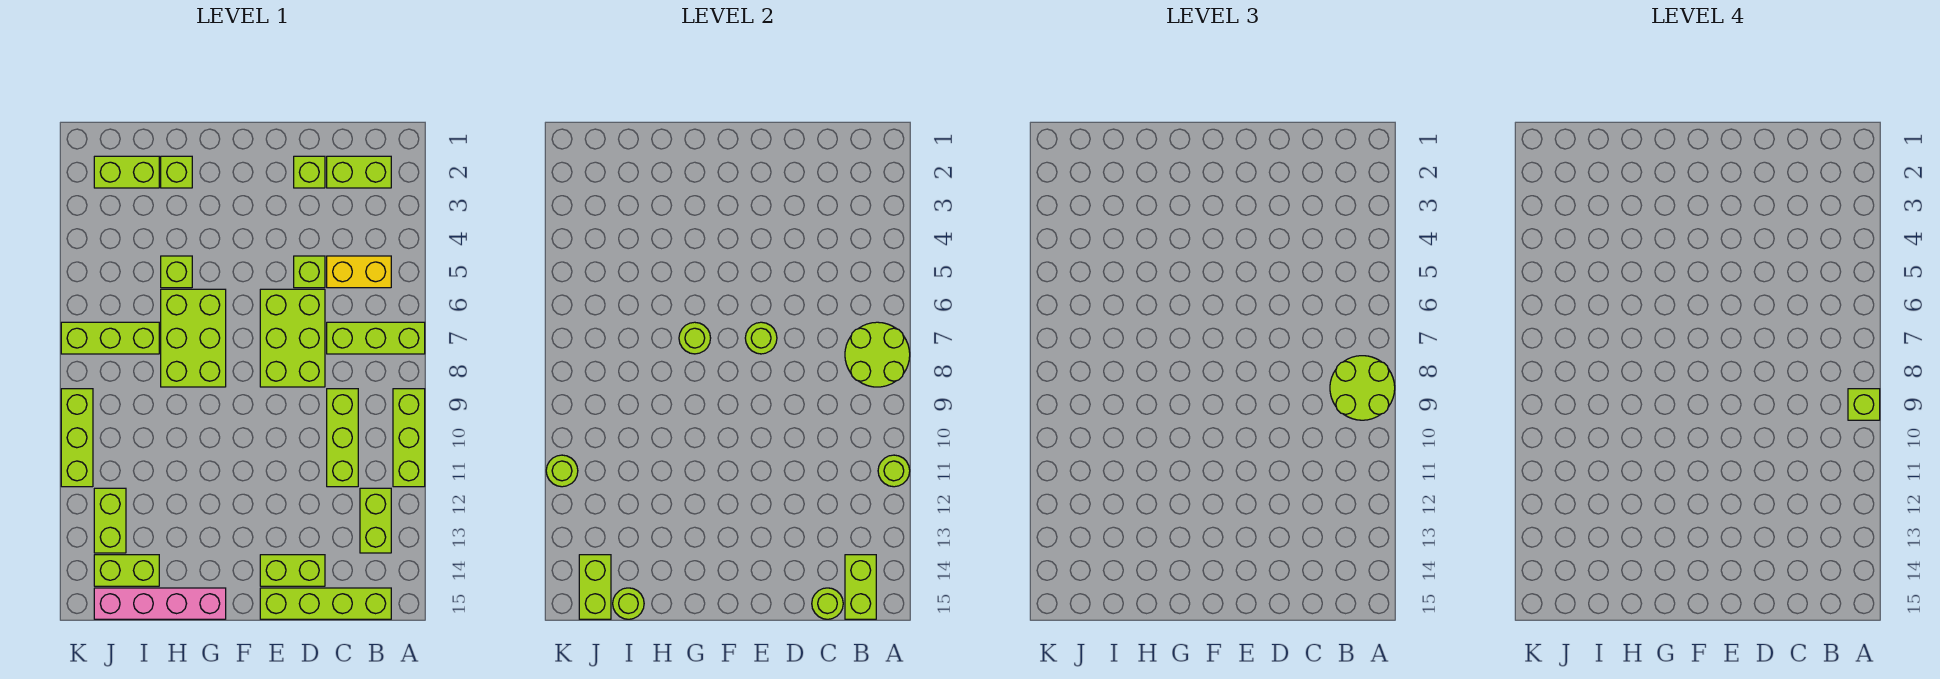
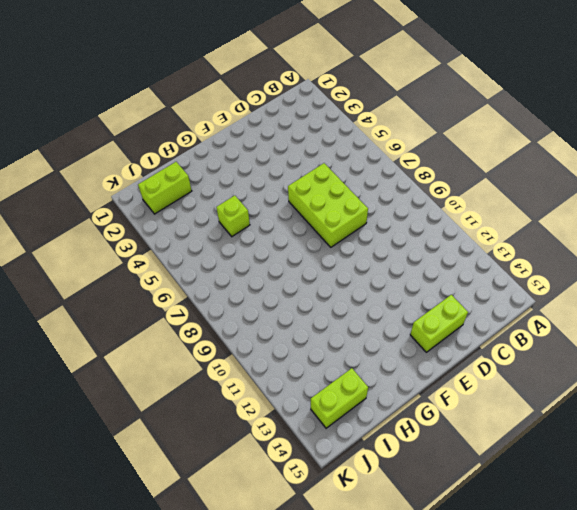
none -> lime brick A7:C7 level 1
none -> lime brick A9:A11 level 1
none -> lime brick B2:C2 level 1
none -> yellow brick B5:C5 level 1

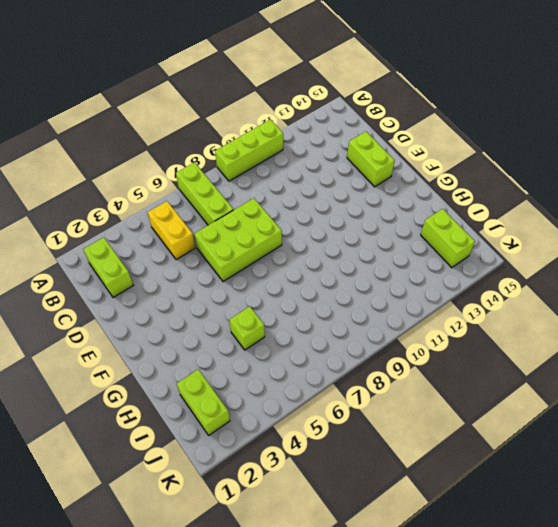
none -> lime brick B12:B13 level 1
none -> lime brick B15:E15 level 1
none -> lime brick C9:C11 level 1
none -> lime brick D2 level 1

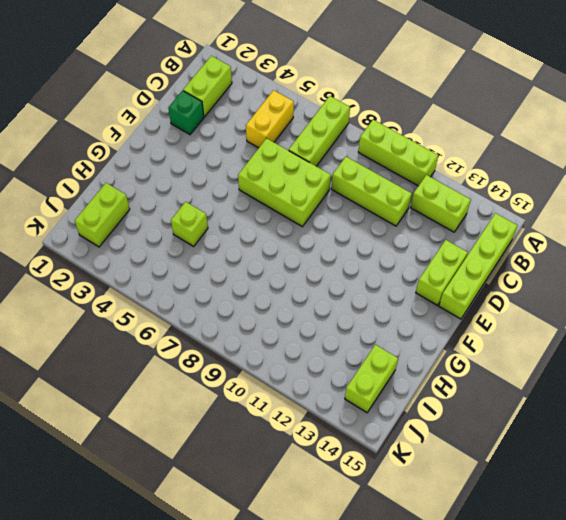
green brick D2 level 1 -> lime brick D2 level 1
none -> lime brick D5 level 1
none -> lime brick G6:H8 level 1
none -> pink brick G15:J15 level 1
none -> lime brick H2 level 1

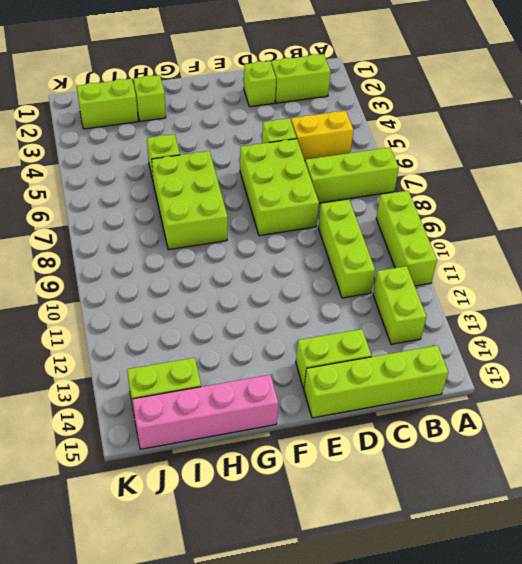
none -> lime brick I7:K7 level 1
none -> lime brick J12:J13 level 1
none -> lime brick K9:K11 level 1
none -> lime round brick A7:B8 level 2

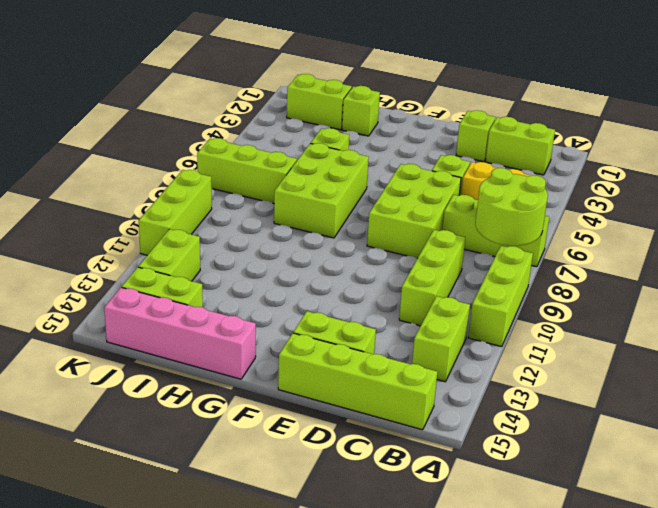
none -> lime round brick A11 level 2
none -> lime brick B14:B15 level 2
none -> lime round brick C15 level 2
none -> lime round brick E7 level 2

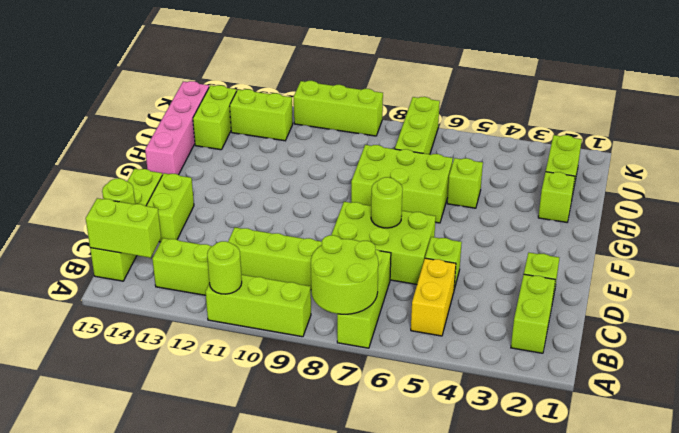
none -> lime round brick G7 level 2
none -> lime round brick I15 level 2
none -> lime brick J14:J15 level 2
none -> lime round brick K11 level 2

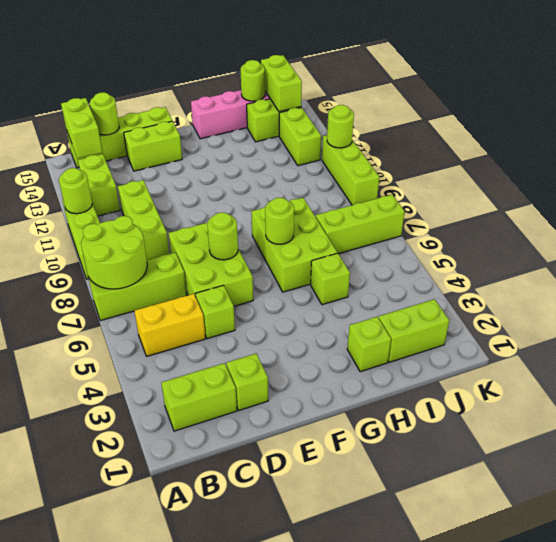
none -> lime round brick A8:B9 level 3
none -> lime brick A9 level 4

